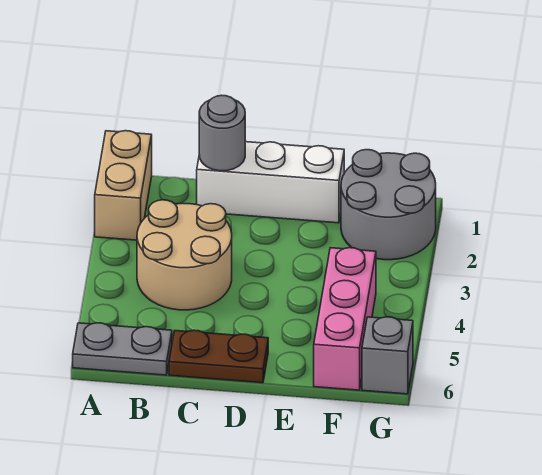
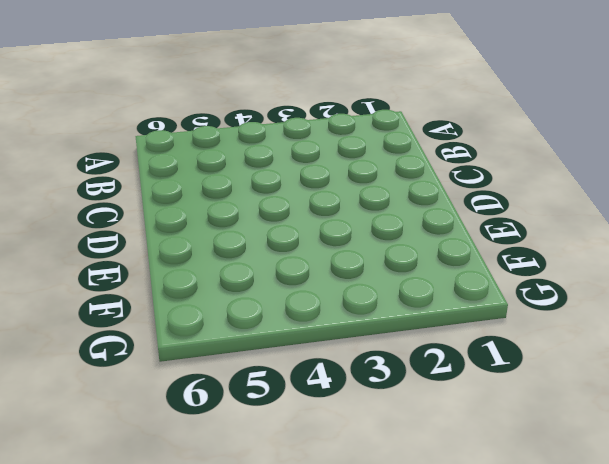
none -> tan brick A1:A2 level 1
none -> grey plate A6:B6 level 1

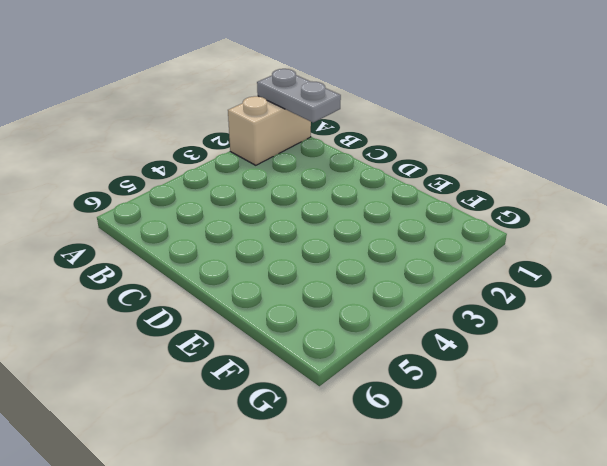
grey plate A1:B1 level 2 -> grey plate A6:B6 level 1
none -> tan round brick B3:C4 level 1
none -> white brick C1:E1 level 1

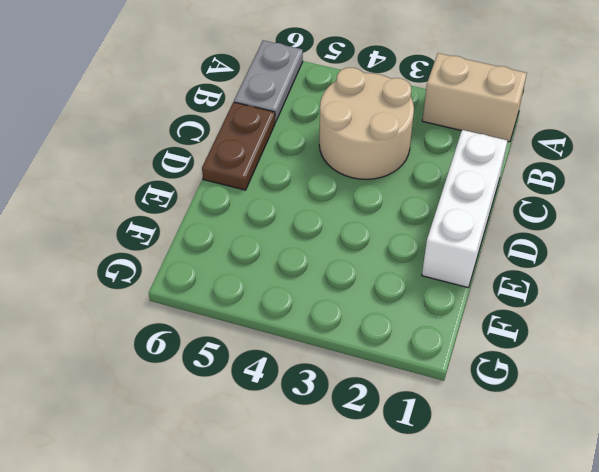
none -> grey round brick F1:G2 level 1
none -> pink brick F4:F6 level 1

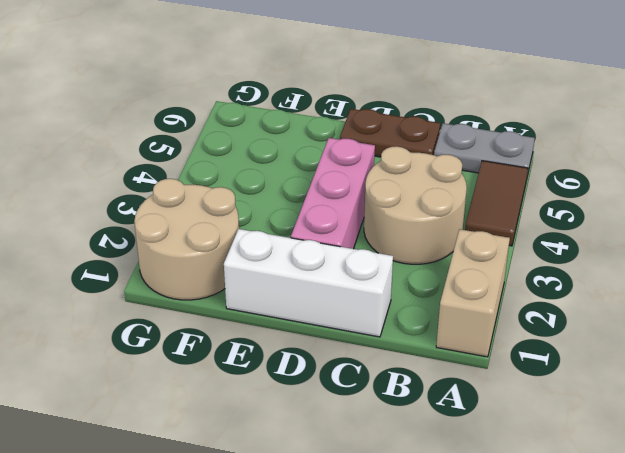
brown tile A4:A5 level 1 -> none
pink brick D2:D4 level 1 -> pink brick F4:F6 level 1
tan round brick F1:G2 level 1 -> grey round brick F1:G2 level 1
none -> grey brick G6 level 1
none -> grey round brick C1 level 2

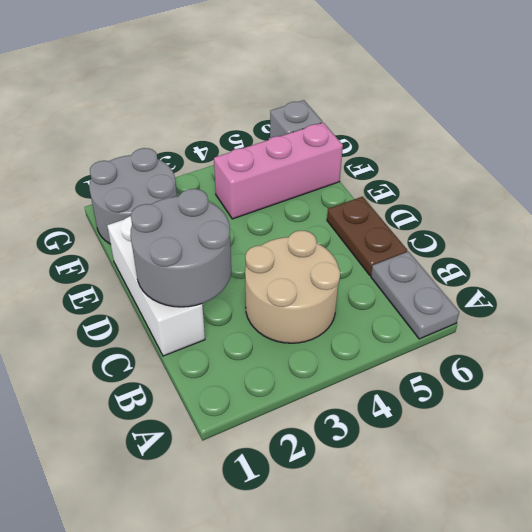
grey round brick C1:D2 level 2 -> grey round brick C1 level 2
none -> tan brick A1:A2 level 1

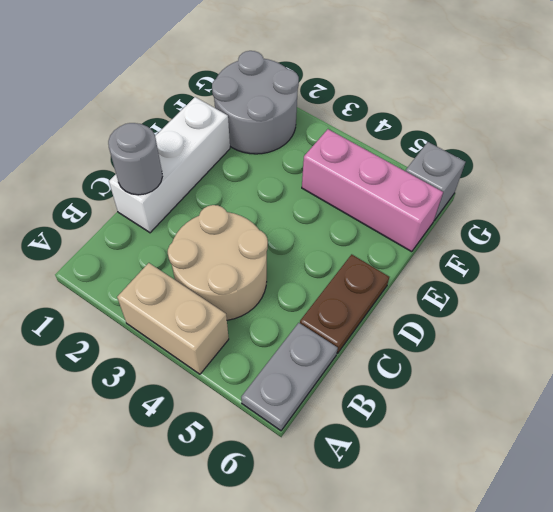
tan brick A3:A4 level 1 -> tan brick A1:A2 level 1

